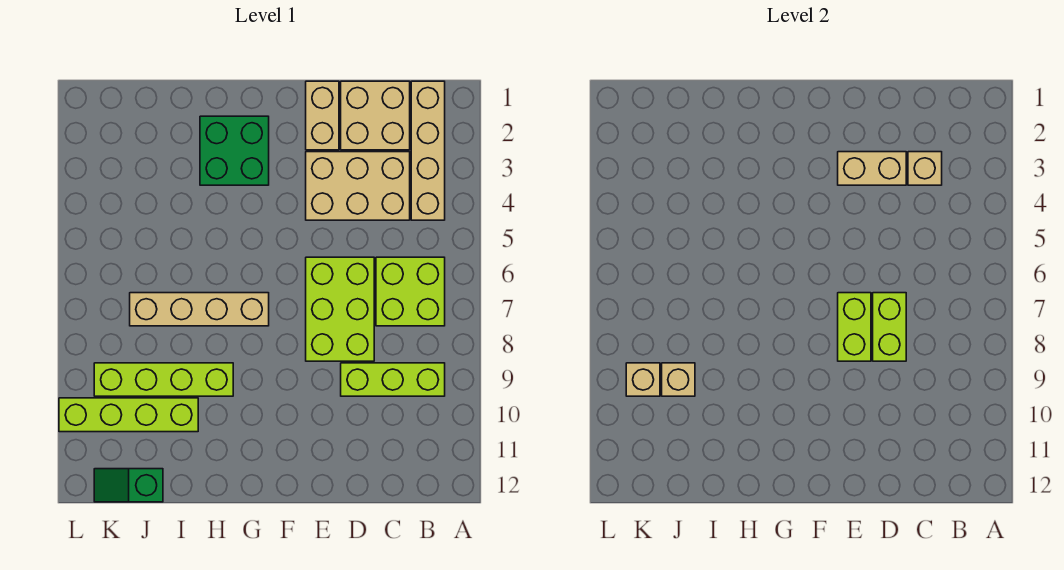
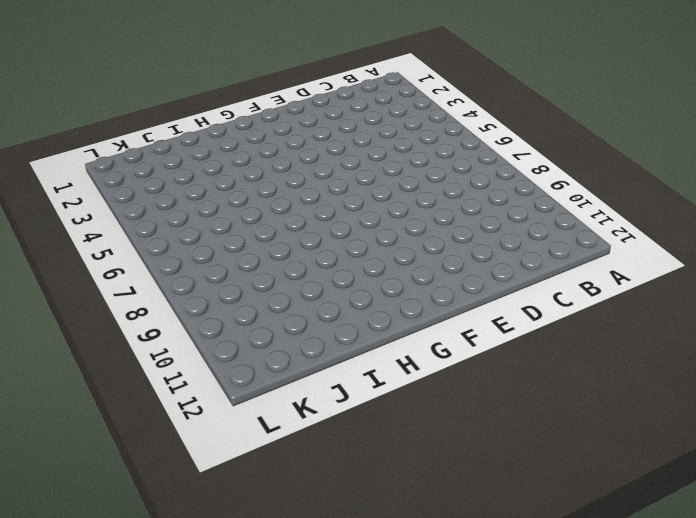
none -> tan brick B1:B4 level 1
none -> lime brick B6:C7 level 1
none -> lime brick B9:D9 level 1

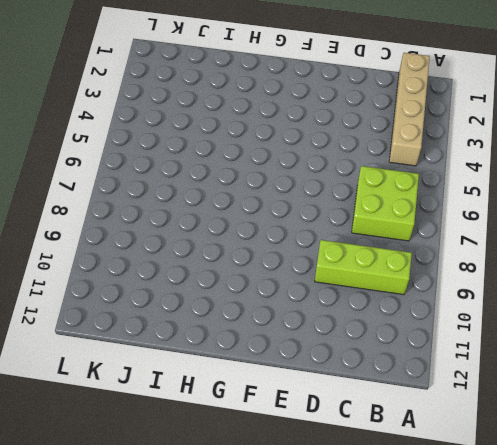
none -> tan brick C1:D2 level 1
none -> tan brick C3:E4 level 1
none -> lime brick D6:E8 level 1

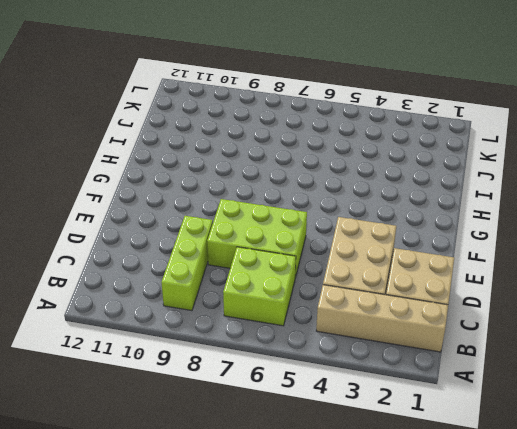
none -> tan brick E1:E2 level 1
none -> green brick G2:H3 level 1
none -> tan brick G7:J7 level 1

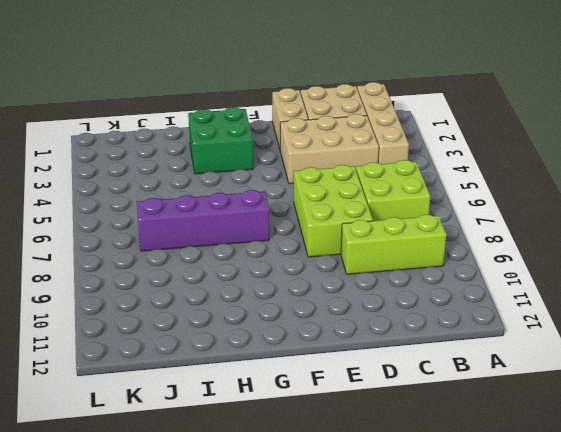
purple brick G7:J7 level 1 -> tan brick G7:J7 level 1
none -> lime brick H9:K9 level 1
none -> lime brick I10:L10 level 1
none -> green slope J12:K12 level 1 top J

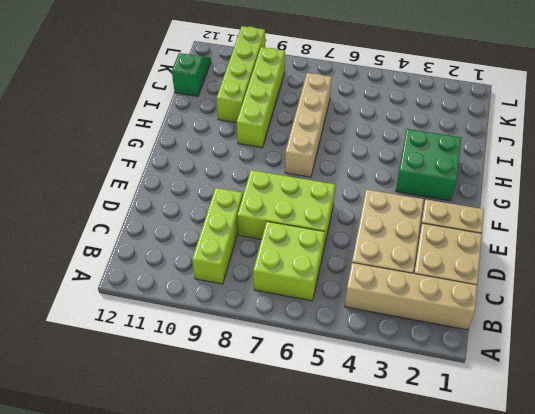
none -> tan brick C3 level 2
none -> tan brick D3:E3 level 2
none -> lime brick D7:D8 level 2

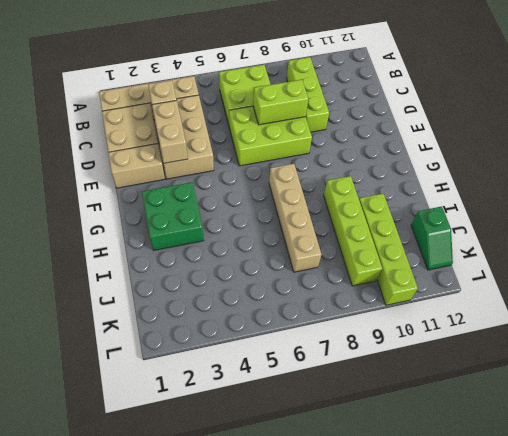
none -> lime brick E7:E8 level 2
none -> tan brick J9 level 2
none -> tan brick K9 level 2

